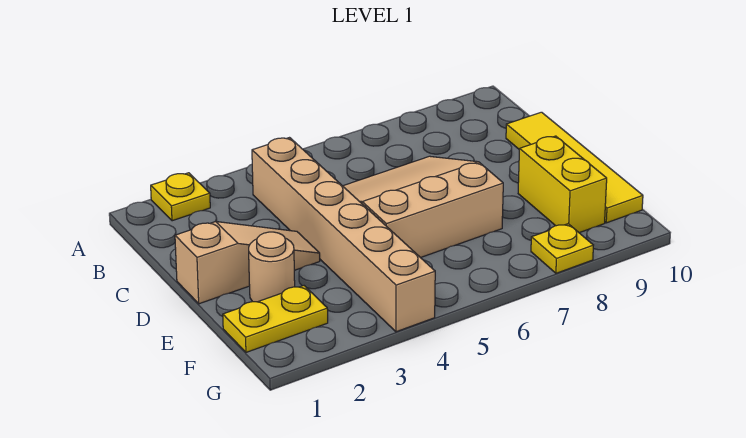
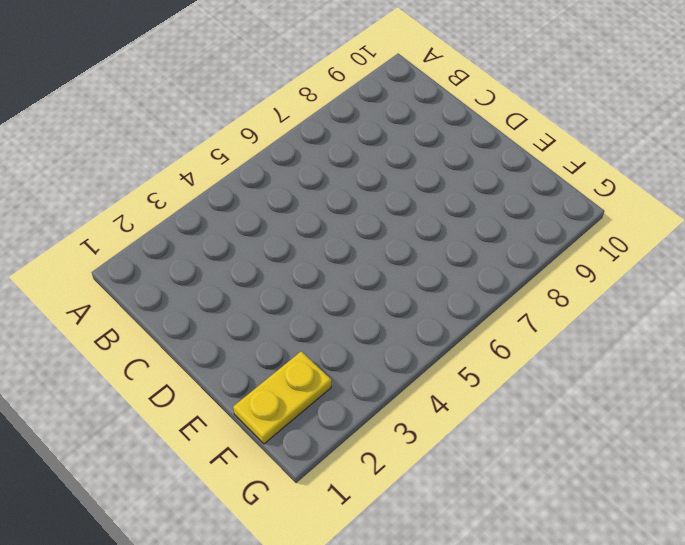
none -> yellow plate A2 level 1
none -> tan brick B4:G4 level 1

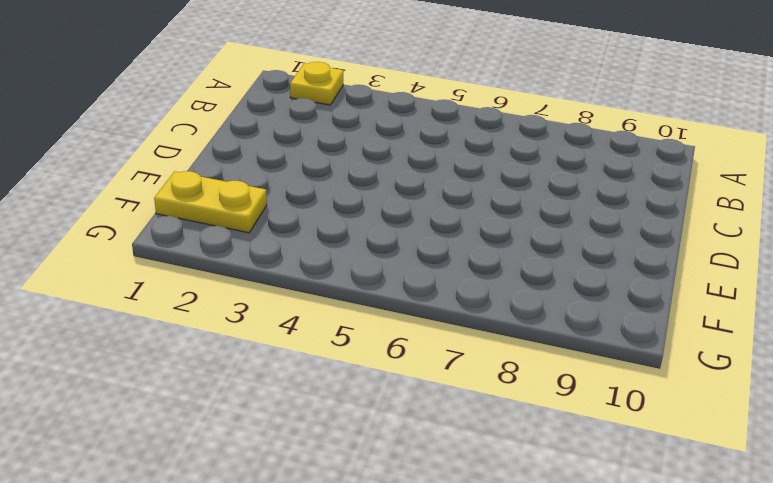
none -> tan brick B4:G4 level 1
none -> tan slope C5:E7 level 1 top E

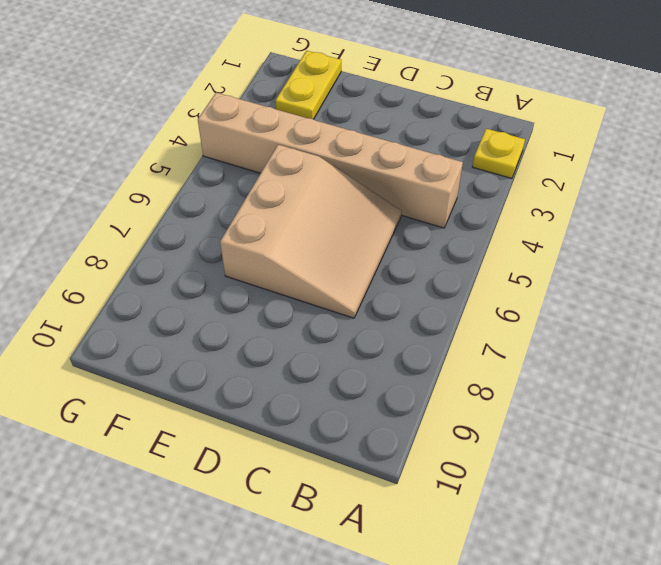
none -> yellow tile C10:F10 level 1
none -> tan slope D1:D3 level 1 top 1

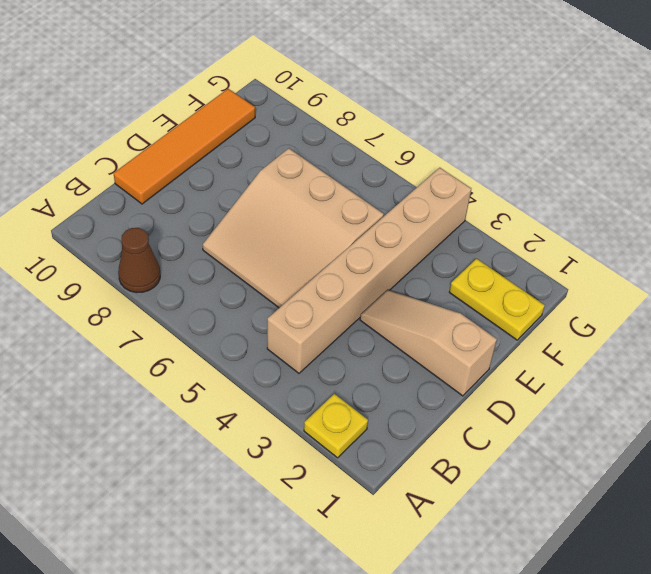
brown cone A8 level 1 -> none
orange tile C10:F10 level 1 -> yellow tile C10:F10 level 1
none -> tan round brick E2 level 1
none -> yellow brick E9:F9 level 1

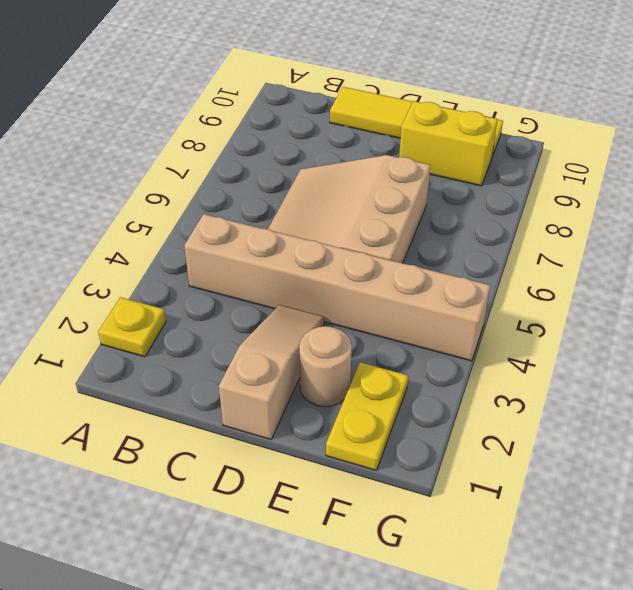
none -> yellow plate G8 level 1

